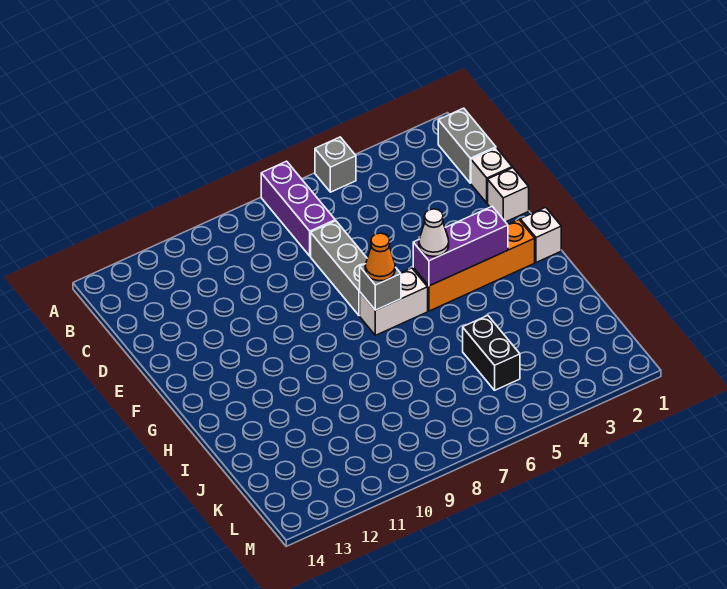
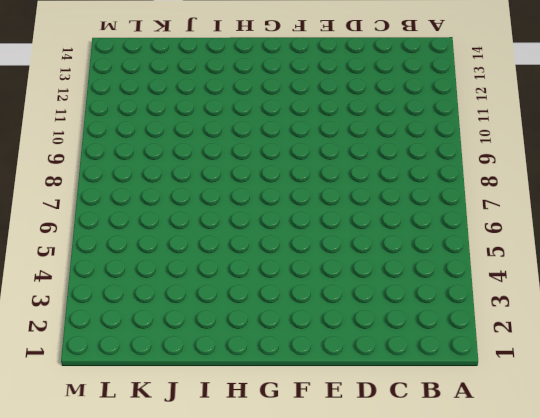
none -> grey brick A5 level 1
none -> purple brick A7:C7 level 1
none -> grey brick B1:C1 level 1

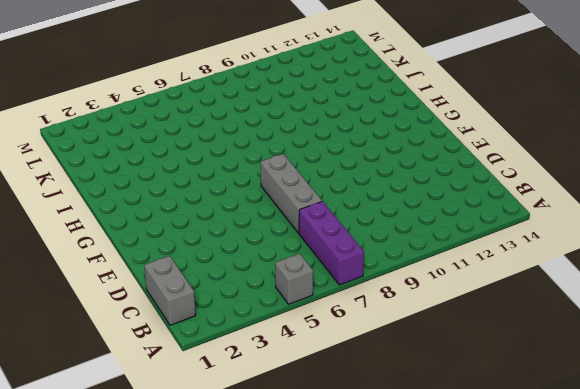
none -> white brick D1 level 1
none -> white brick E1 level 1
none -> white brick G1 level 1

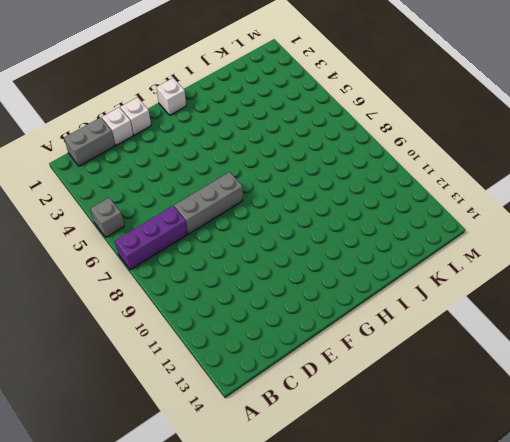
none -> orange brick G2:G5 level 1
none -> white brick G6:G7 level 1
none -> black brick J5:K5 level 1

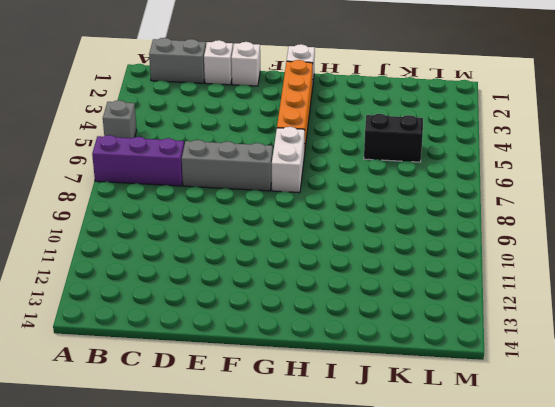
none -> purple brick G3:G5 level 2
none -> grey brick G7 level 2
none -> white cone G5 level 3

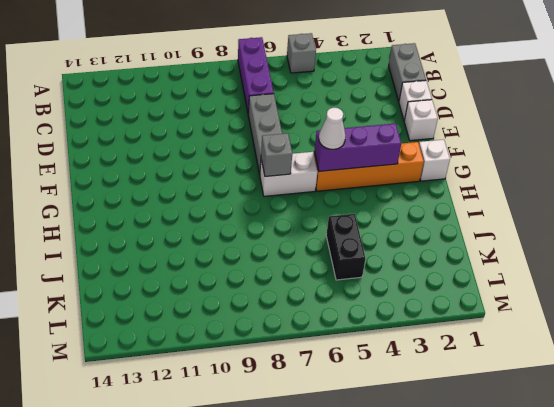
none -> orange cone G7 level 3

